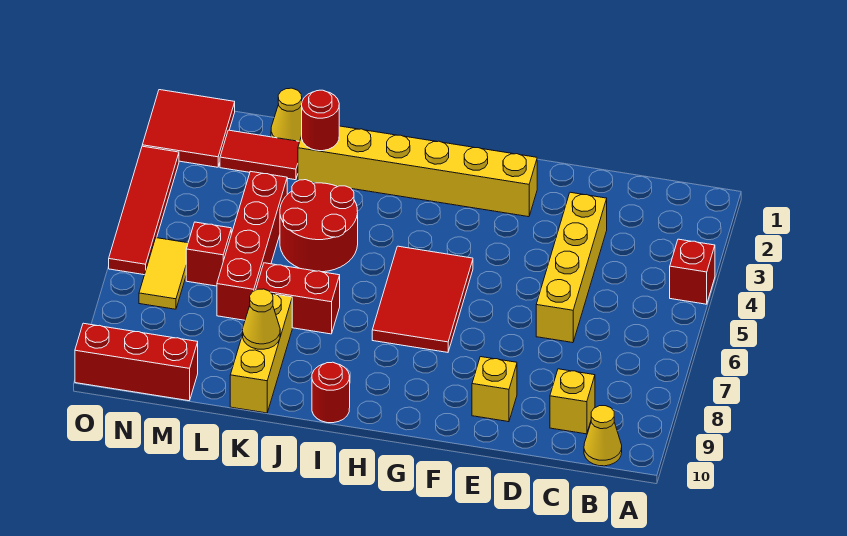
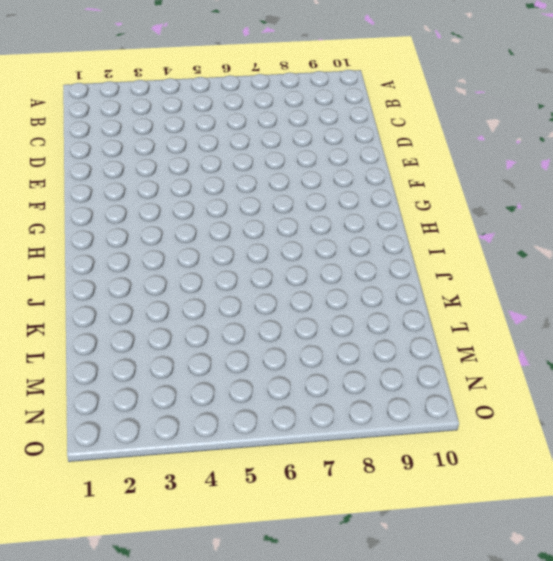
none -> red brick A4 level 1
none -> yellow cone B10 level 1
none -> yellow brick C9 level 1

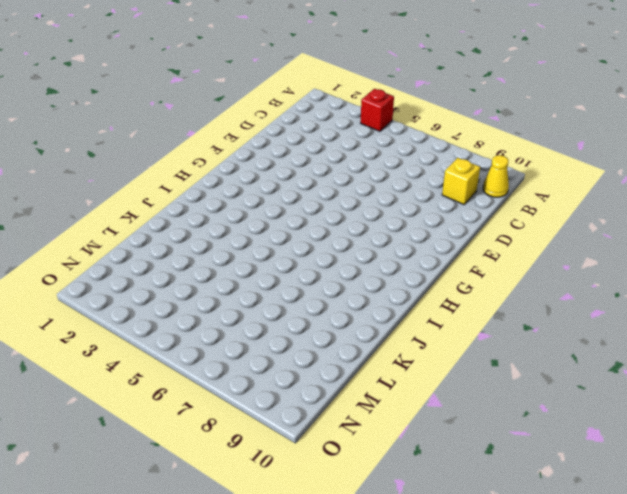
none -> yellow brick D3:D6 level 1
none -> yellow brick E9 level 1
none -> yellow brick F2:K2 level 1

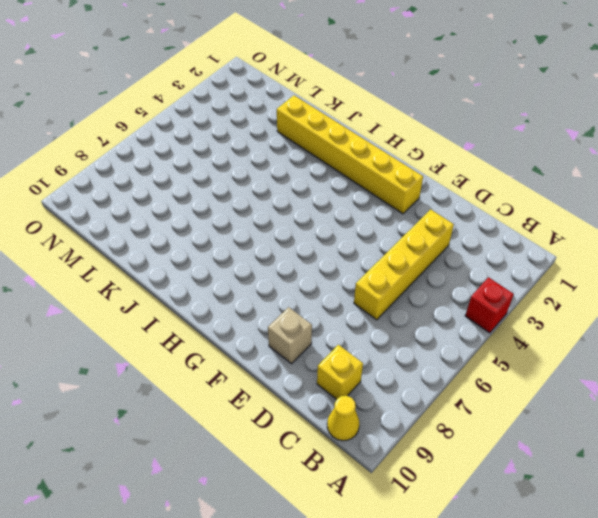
tan brick E9 level 1 -> yellow brick E9 level 1
none -> red tile G5:H7 level 1
none -> red round brick I10 level 1
none -> red round brick J4:K5 level 1

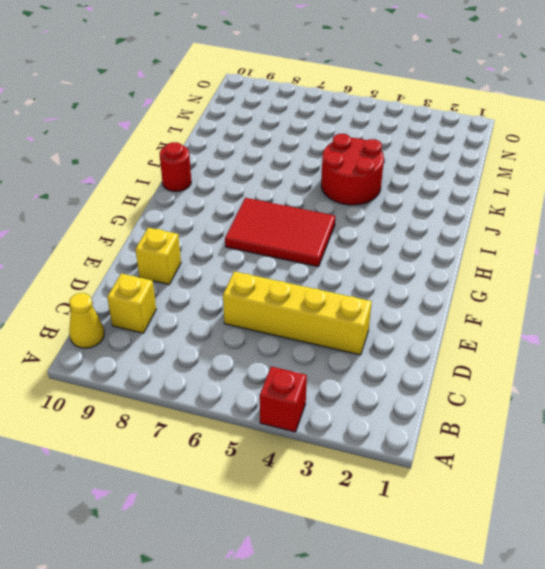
none -> yellow brick F2:K2 level 1
none -> red brick J7:K7 level 1
none -> yellow brick K8:K10 level 1

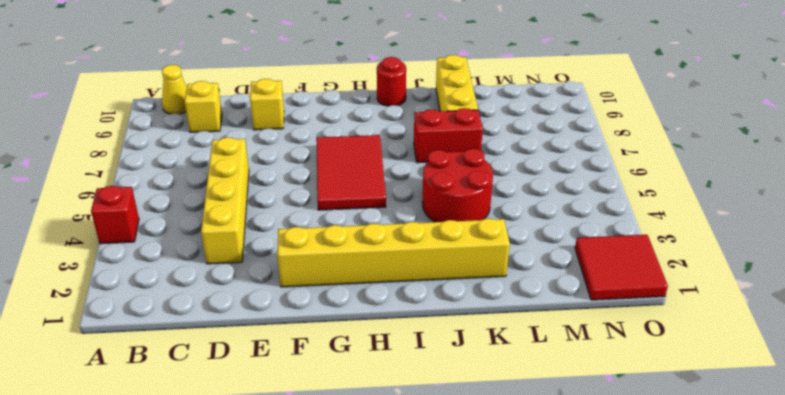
none -> yellow cone L1 level 1
none -> red tile L2:M2 level 1
none -> red brick L4:L7 level 1

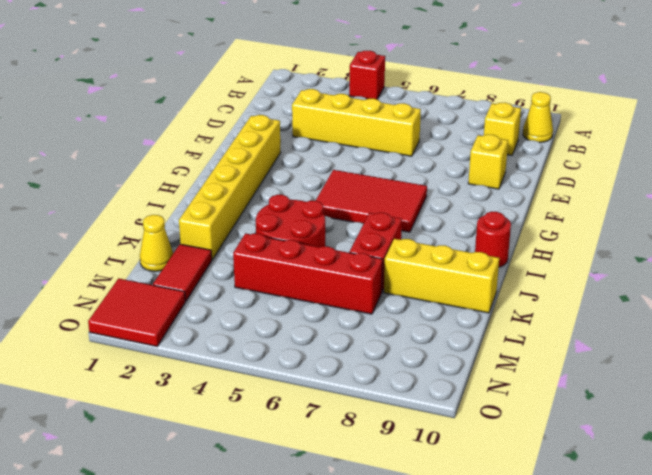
none -> red brick M6 level 1
none -> red brick M10:O10 level 1
none -> yellow tile N6:N7 level 1

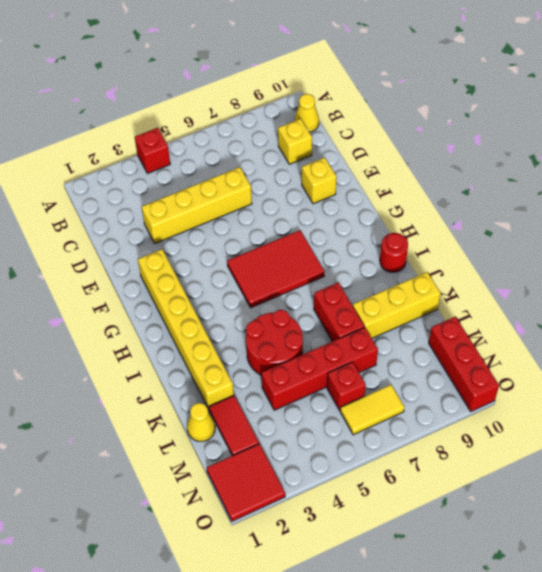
none -> red tile O3:O6 level 1
none -> red round brick K2 level 2
none -> yellow cone K9 level 2

